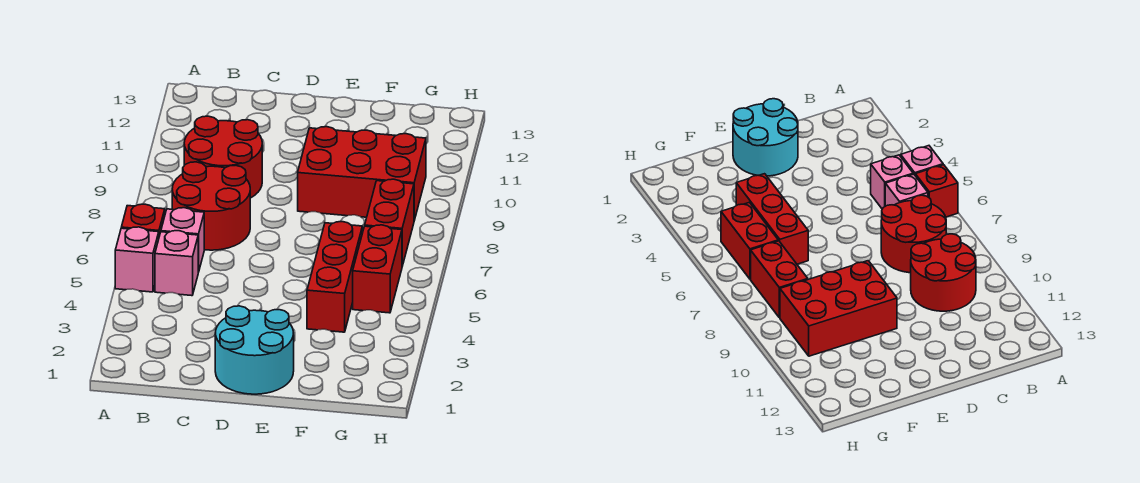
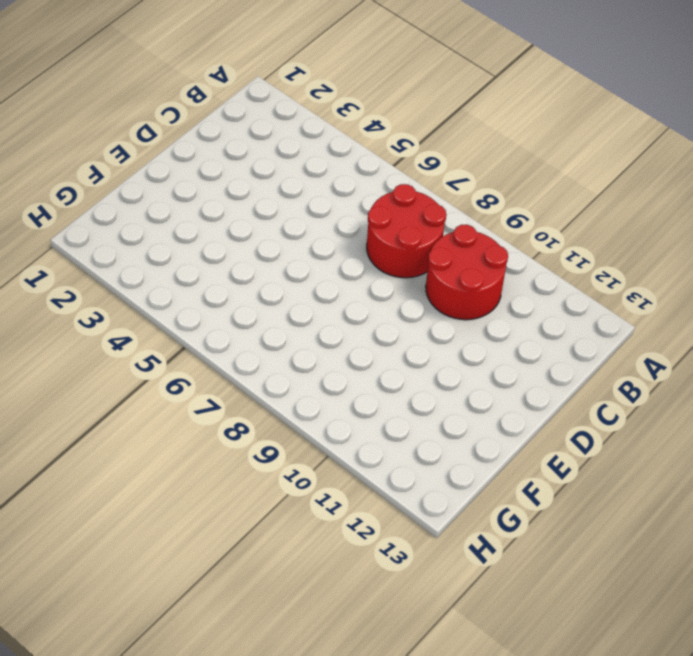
none -> pink brick A5 level 1
none -> red brick A6 level 1

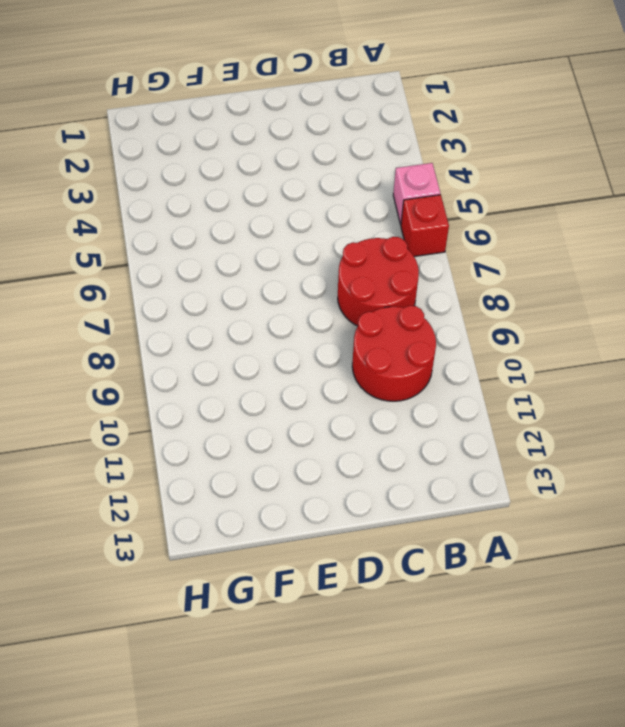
none -> pink brick B5 level 1
none -> pink brick B6 level 1

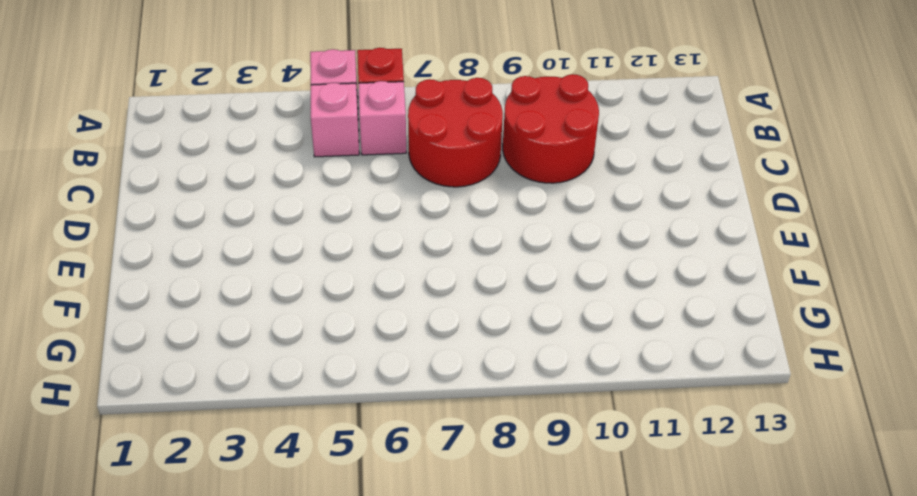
none -> cyan round brick D1:E2 level 1
none -> red brick E9:G10 level 1

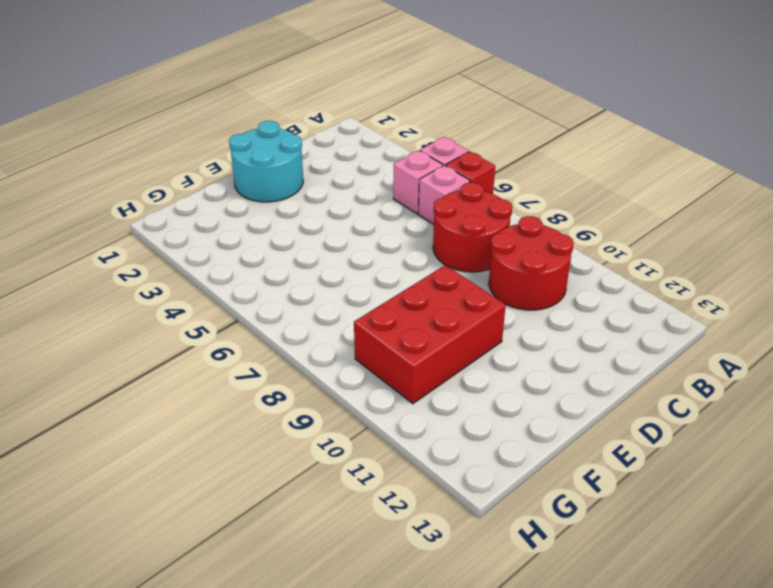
none -> red brick F4:F6 level 1
none -> red brick G5:G6 level 1

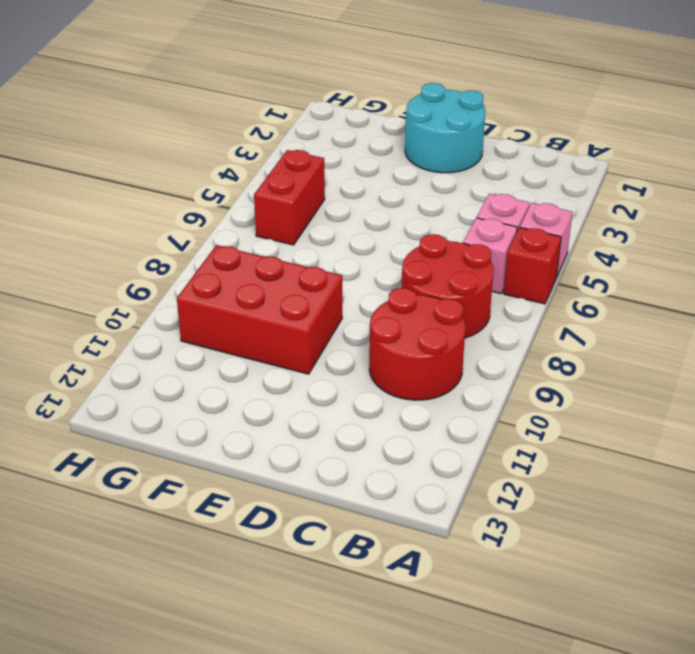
none -> red brick F4:F6 level 1
none -> red brick G7:G8 level 1

